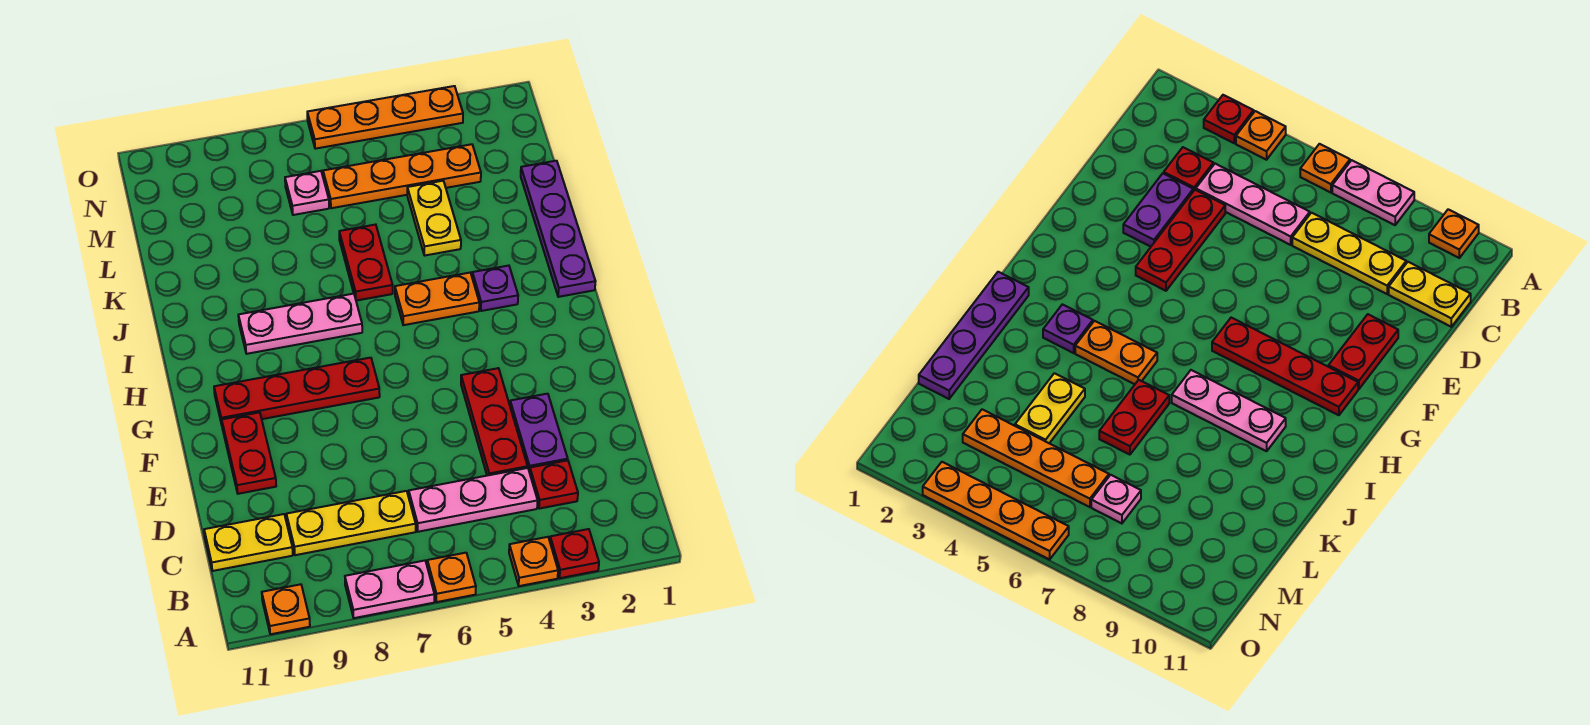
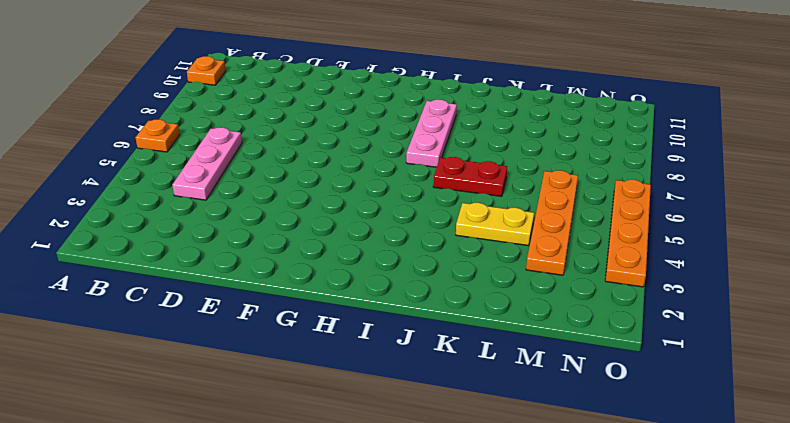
none -> red plate A3 level 1
none -> orange plate A4 level 1
none -> pink plate A7:A8 level 1

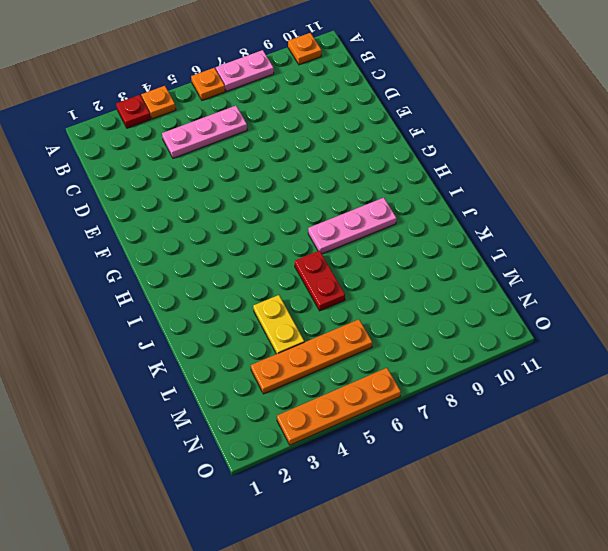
none -> red plate C3 level 1
none -> yellow plate C7:C9 level 1
none -> yellow plate C10:C11 level 1

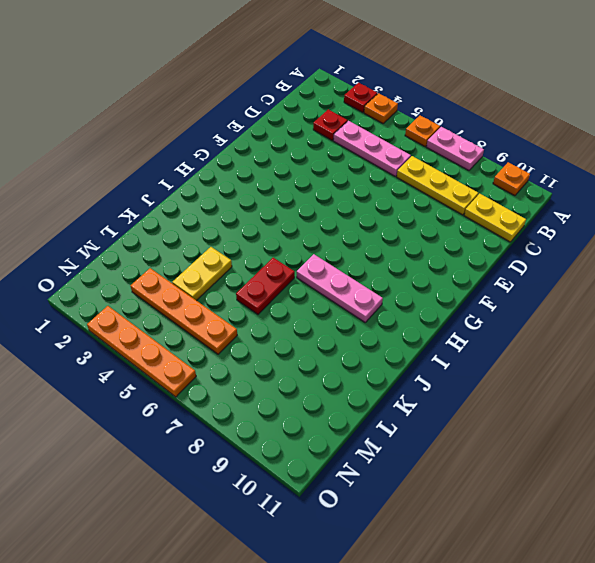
none -> purple plate D3:E3 level 1
none -> red plate D4:F4 level 1
none -> red plate E10:F10 level 1

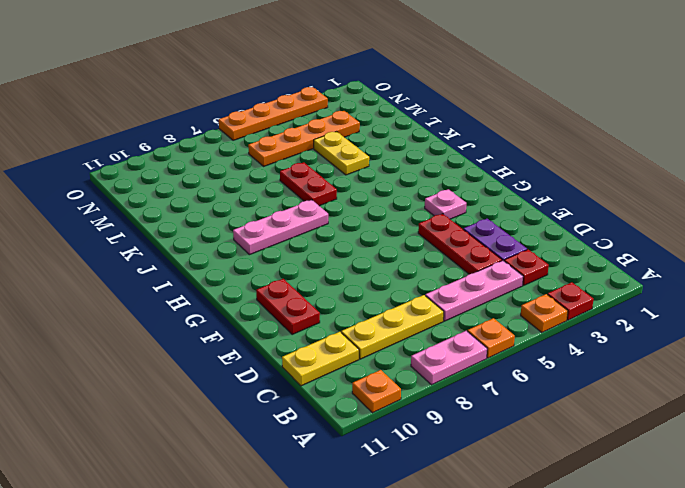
pink plate G3 level 1 -> pink plate M7 level 1
none -> red plate G7:G10 level 1
none -> purple plate I1:L1 level 1
none -> purple plate I3 level 1

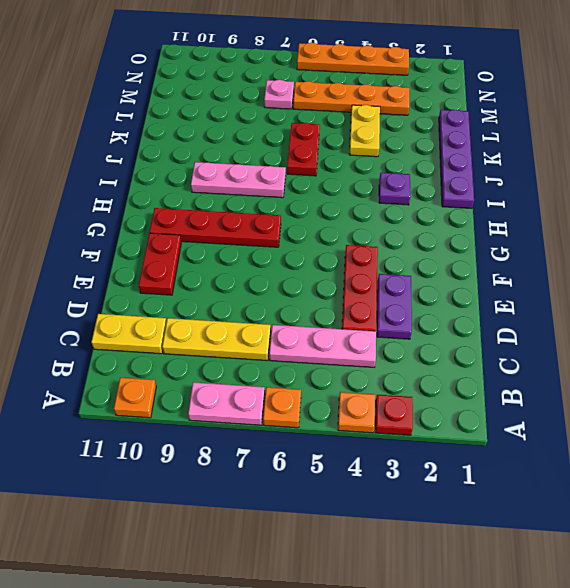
none -> red plate C3 level 1
none -> orange plate I4:I5 level 1

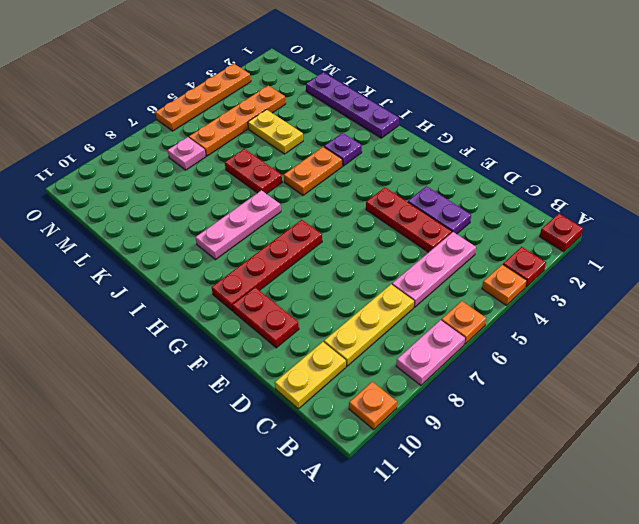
red plate A1 level 1 -> red plate C3 level 1

